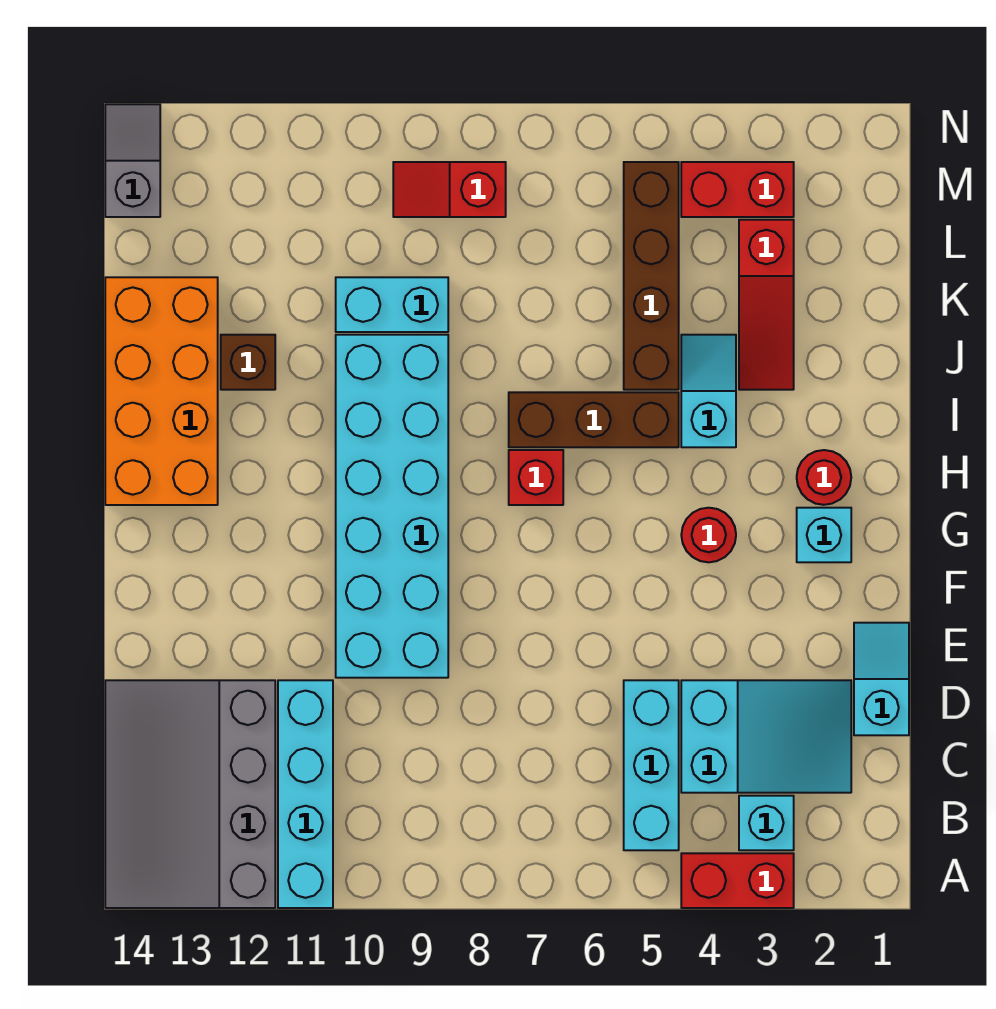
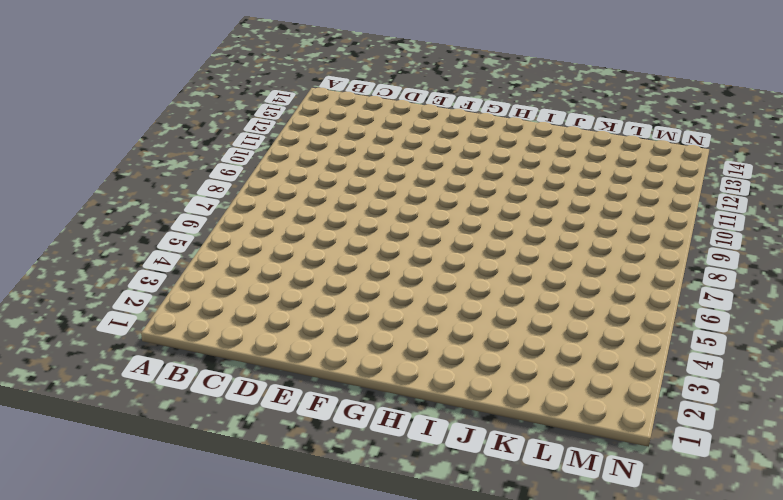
none -> red brick A3:A4 level 1
none -> cyan brick A11:D11 level 1
none -> grey slope A12:D14 level 1 top 12

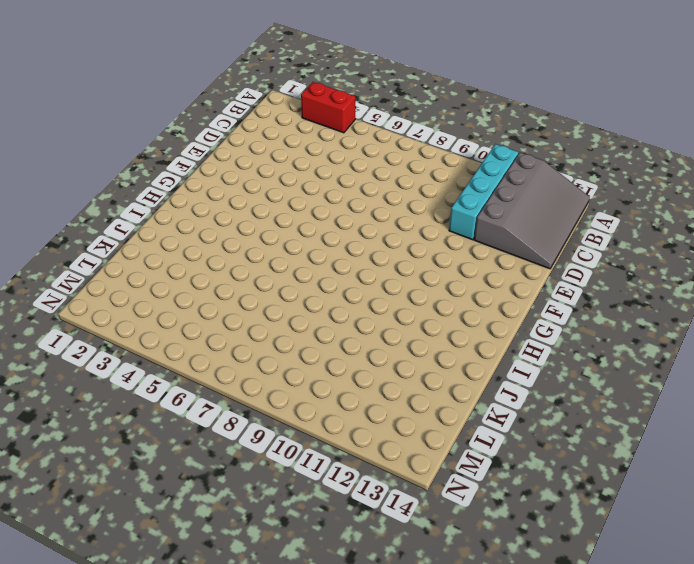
none -> cyan brick B3 level 1
none -> cyan brick B5:D5 level 1
none -> cyan slope C2:D4 level 1 top 4

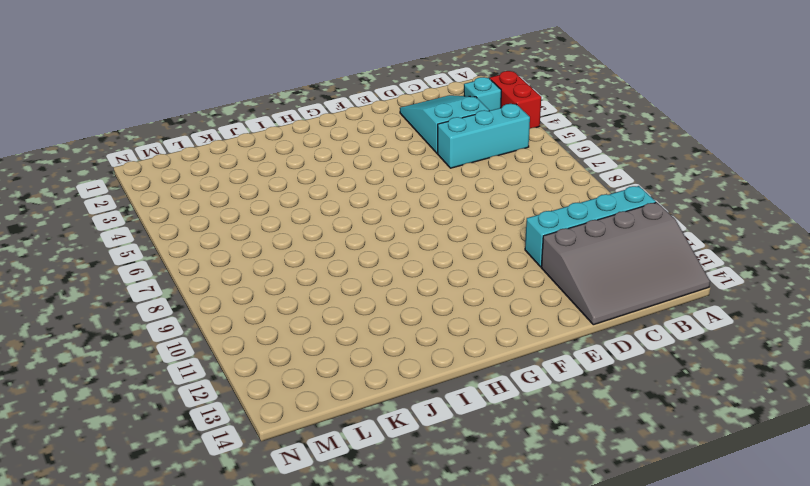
none -> cyan slope D1:E1 level 1 top D
none -> cyan brick E9:J10 level 1
none -> cyan brick G2 level 1

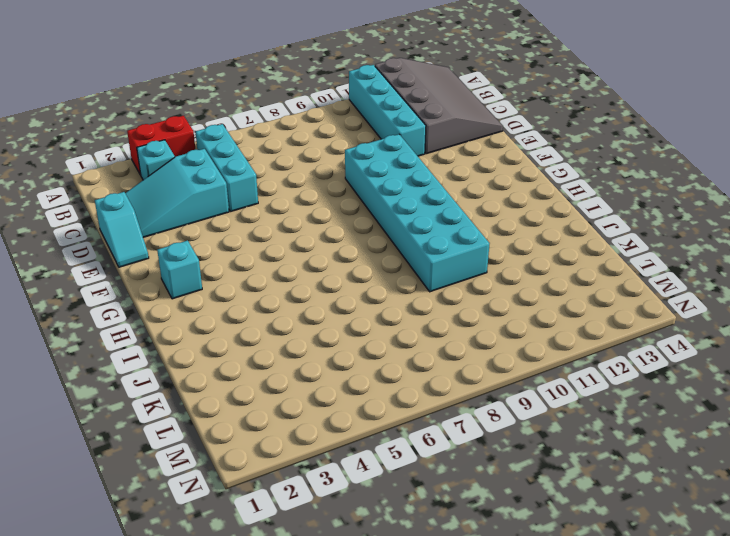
none -> red round brick G4 level 1
none -> red round brick H2 level 1
none -> red brick H7 level 1

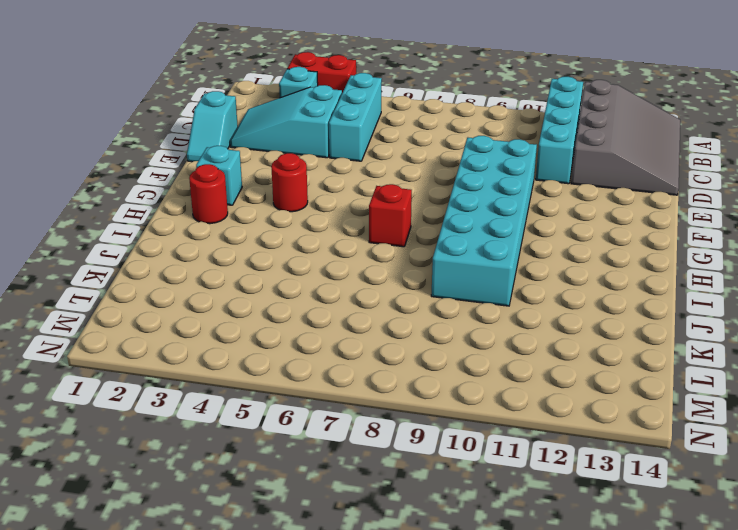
none -> orange brick H13:K14 level 1
none -> cyan slope I4:J4 level 1 top I
none -> brown brick I5:I7 level 1

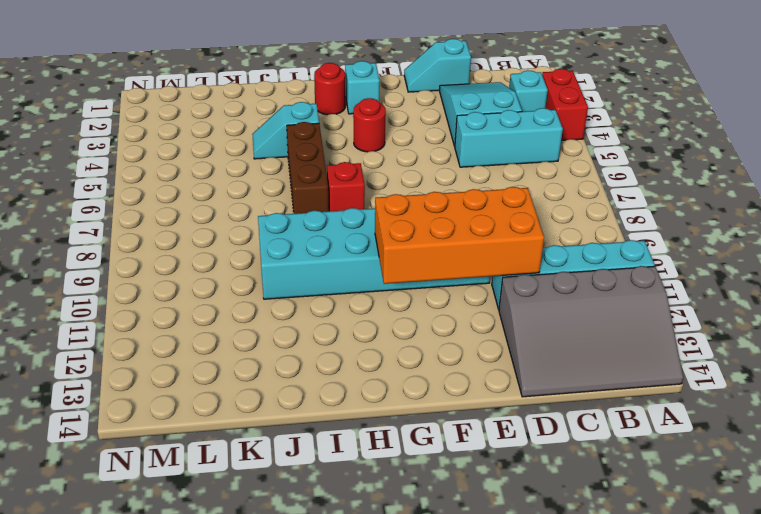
orange brick D10:G11 level 2 -> orange brick H13:K14 level 1
none -> red slope J3:L3 level 1 top L
none -> brown brick J5:M5 level 1
none -> brown brick J12 level 1

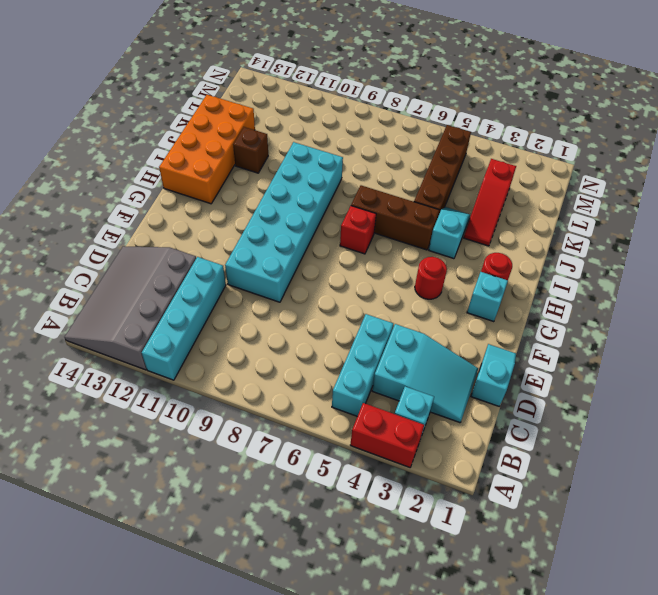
none -> cyan brick K9:K10 level 1
none -> red brick M3:M4 level 1
none -> red slope M8:M9 level 1 top 8

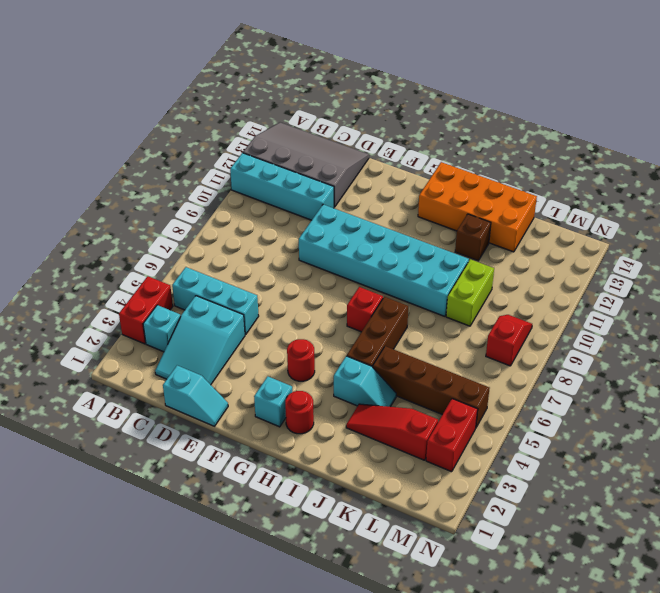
lime brick K9:K10 level 1 -> cyan brick K9:K10 level 1
none -> grey slope M14:N14 level 1 top M

